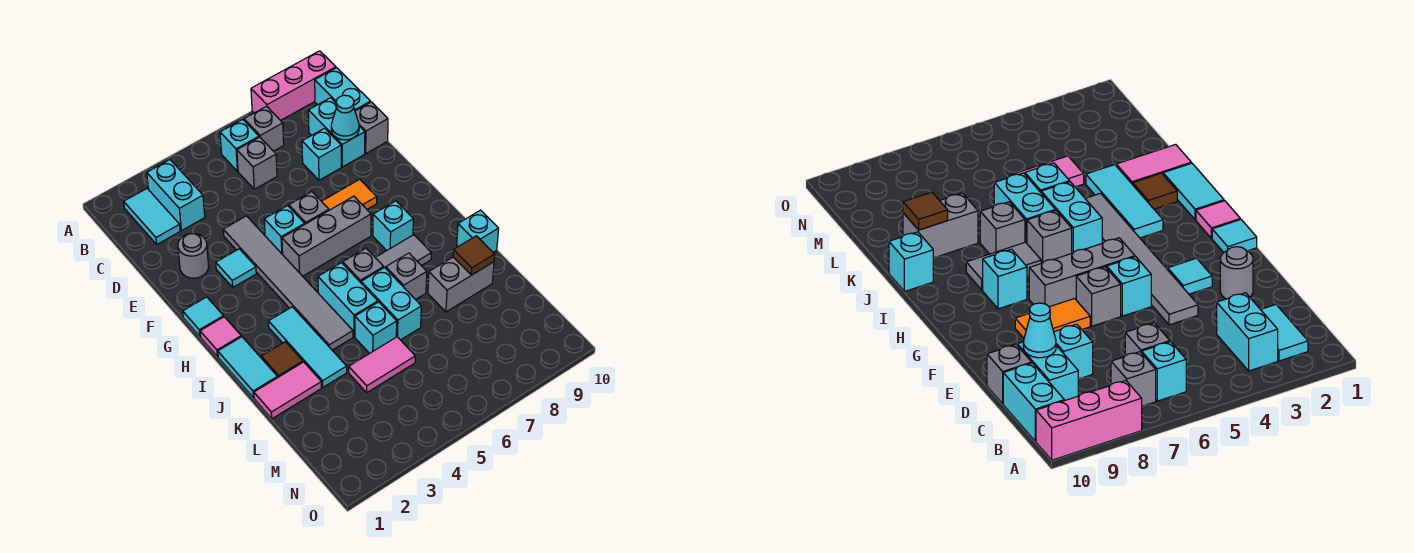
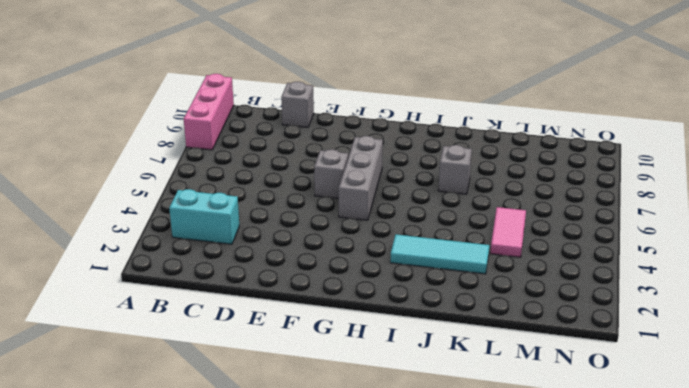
none -> cyan tile B2:C2 level 1
none -> cyan brick B6 level 1
none -> grey brick B7 level 1
none -> cyan brick B10:C10 level 1

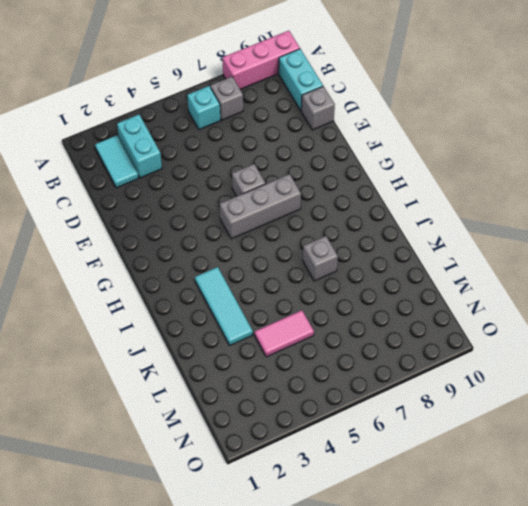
none -> grey brick C6 level 1
none -> cyan brick C9:D9 level 1
none -> cyan brick D8 level 1
none -> grey round brick E2 level 1

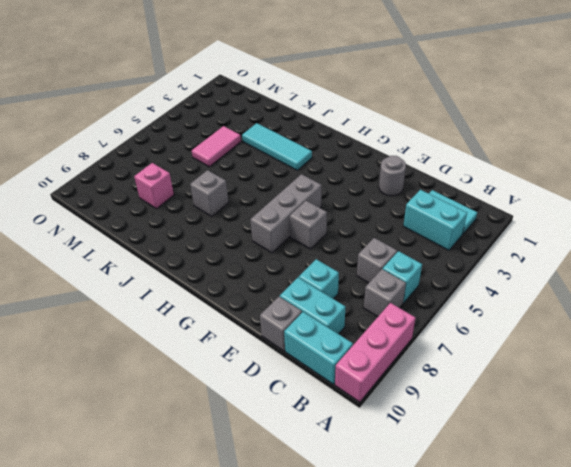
pink brick L8 level 1 -> none
none -> grey tile E4:J4 level 1
none -> cyan tile F3 level 1
none -> cyan brick F5 level 1
none -> orange tile F7:F8 level 1

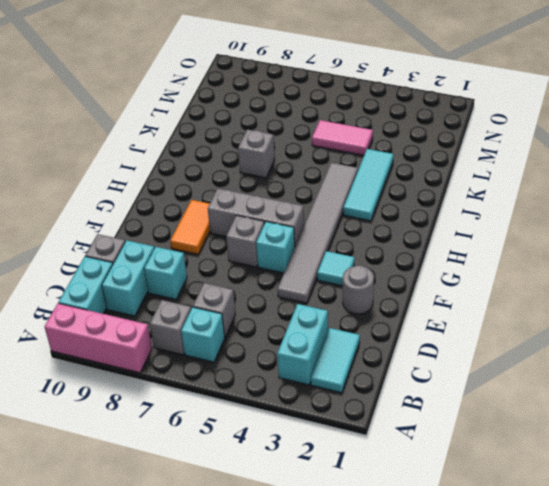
orange tile F8:G8 level 1 -> orange tile F7:F8 level 1
none -> cyan tile G1 level 1
none -> pink tile H1 level 1
none -> cyan brick H8 level 1
none -> cyan tile I1:J1 level 1

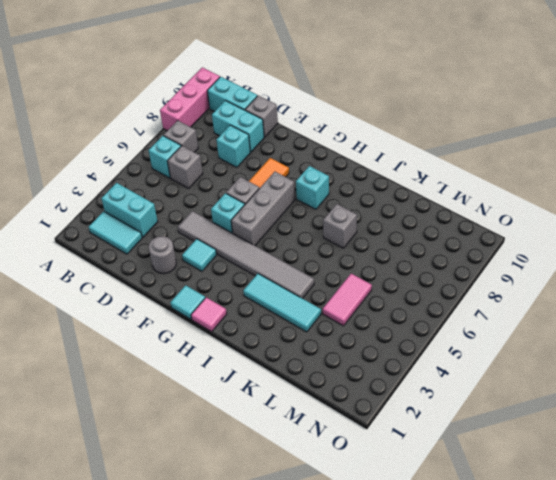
none -> cyan tile I1:J1 level 1
none -> cyan brick I5:J5 level 1
none -> grey brick I6 level 1
none -> grey tile I7:I8 level 1

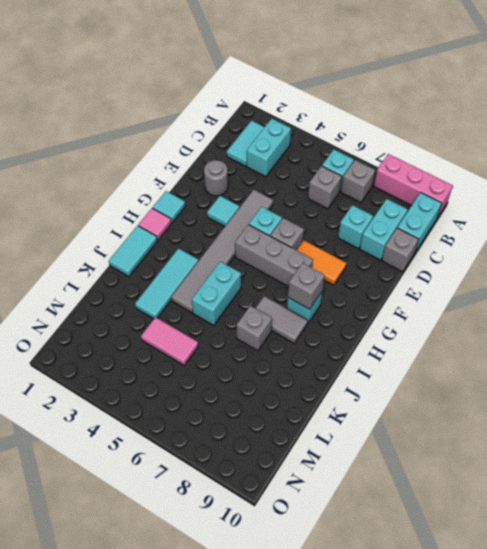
grey brick H8 level 2 -> grey brick I6 level 1
none -> brown tile J2 level 1
none -> cyan brick J6:K6 level 1
none -> cyan brick J10 level 1
none -> pink tile K1:K2 level 1

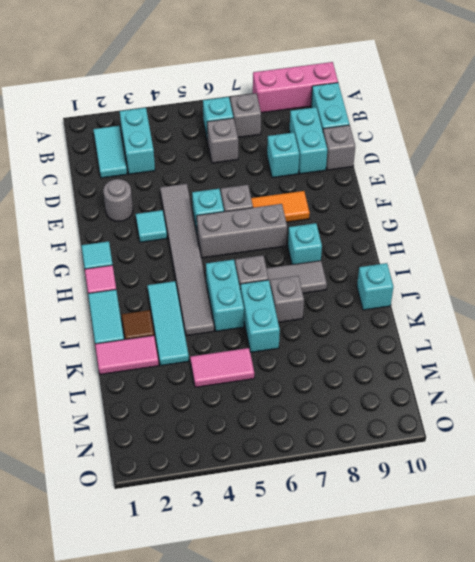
none -> cyan brick K5 level 1
none -> grey brick K8:K9 level 1
none -> cyan cone D9 level 2
none -> brown tile K9 level 2

